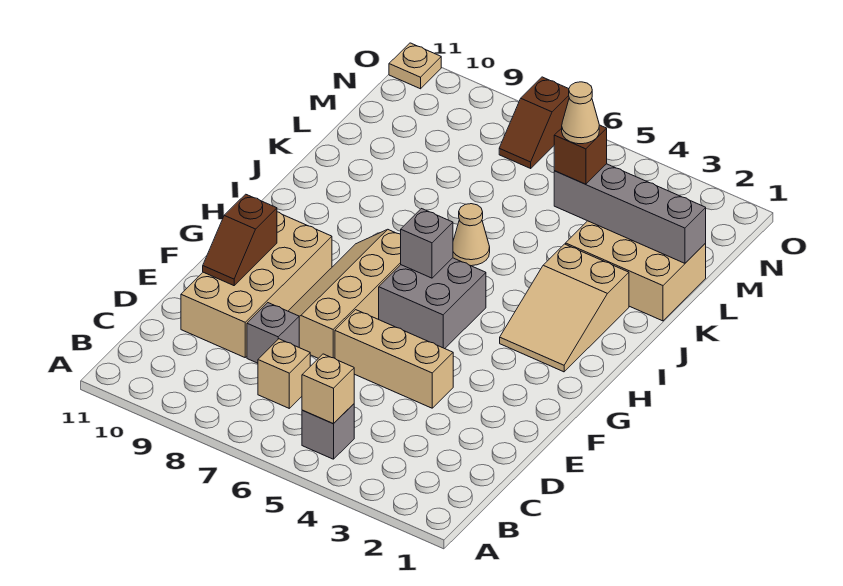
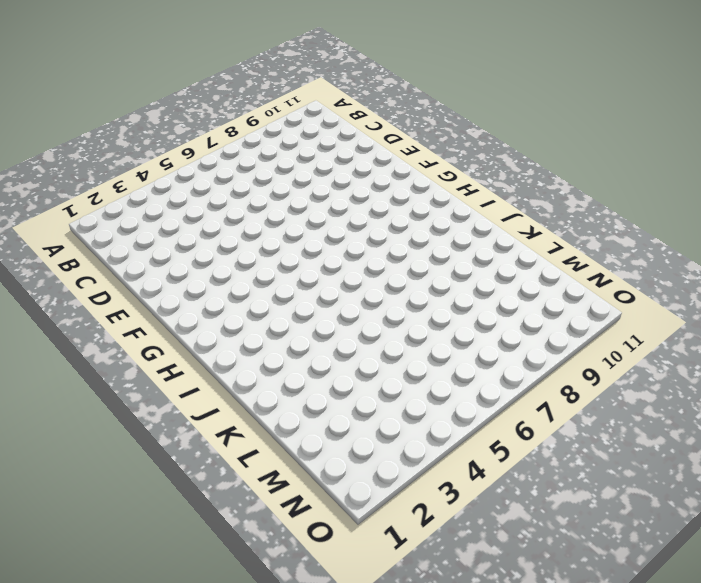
none -> grey brick B5 level 1
none -> tan brick C7 level 1
none -> grey brick D8 level 1

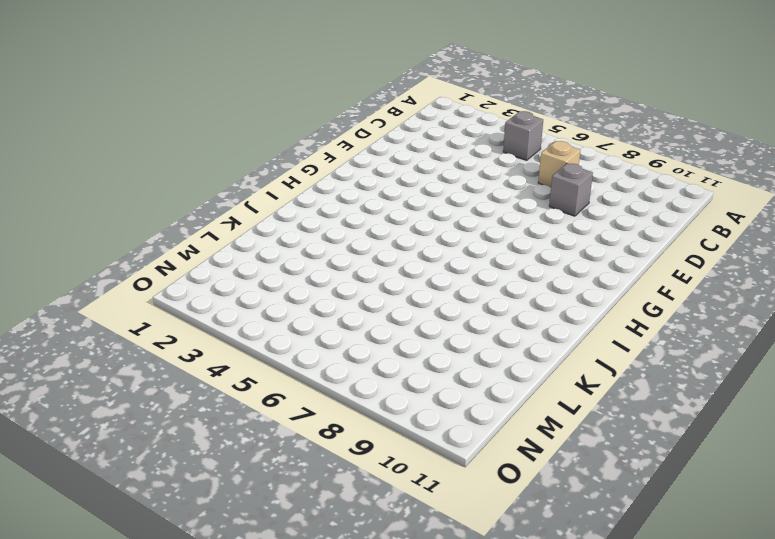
none -> tan brick D9:G10 level 1
none -> tan brick E4:E6 level 1
none -> tan slope E7:H8 level 1 top 7

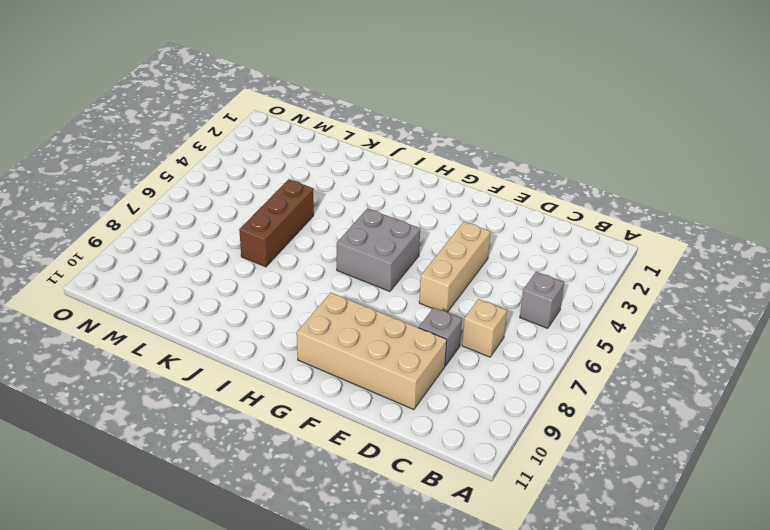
brown brick K5:K7 level 1 -> none
none -> tan slope E7:H8 level 1 top 7
none -> tan slope H2:J3 level 1 top J
none -> tan cone J6 level 1

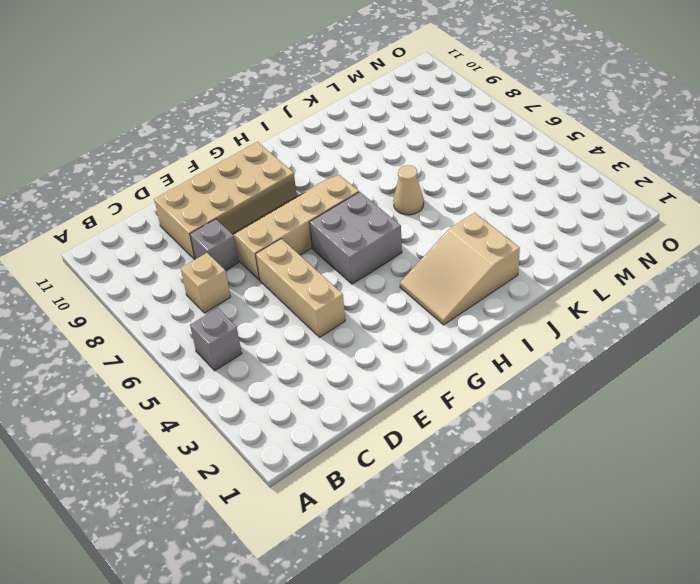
none -> tan brick K1:L3 level 1
none -> brown slope N7:O7 level 1 top O
none -> tan plate O11 level 1

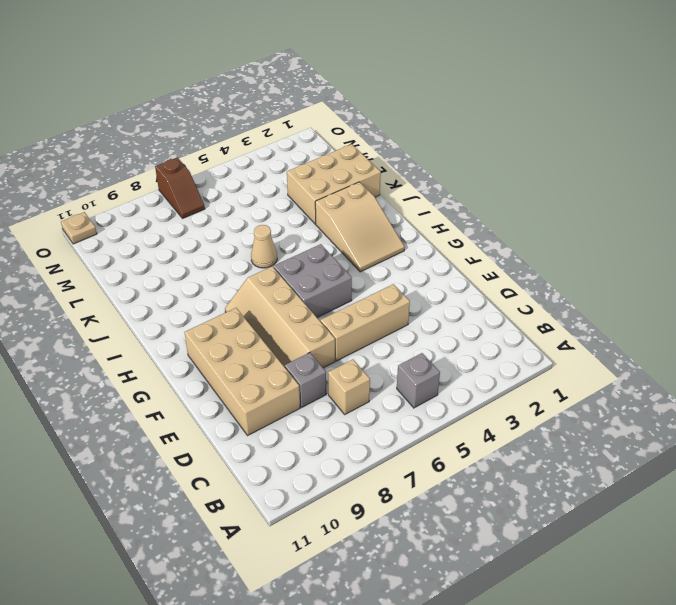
none -> tan brick B5 level 2
none -> brown slope E10:F10 level 2 top F
none -> grey brick H6 level 2

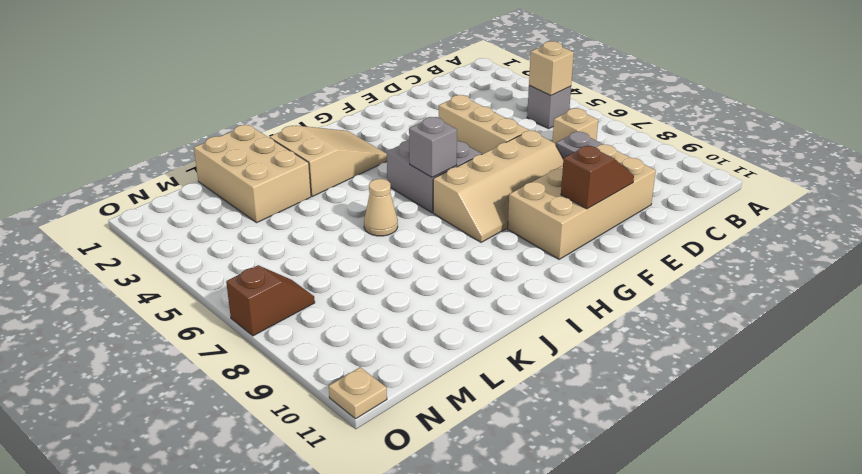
none -> grey brick L1:L4 level 2
none -> brown brick L4 level 3
none -> tan cone L4 level 4

